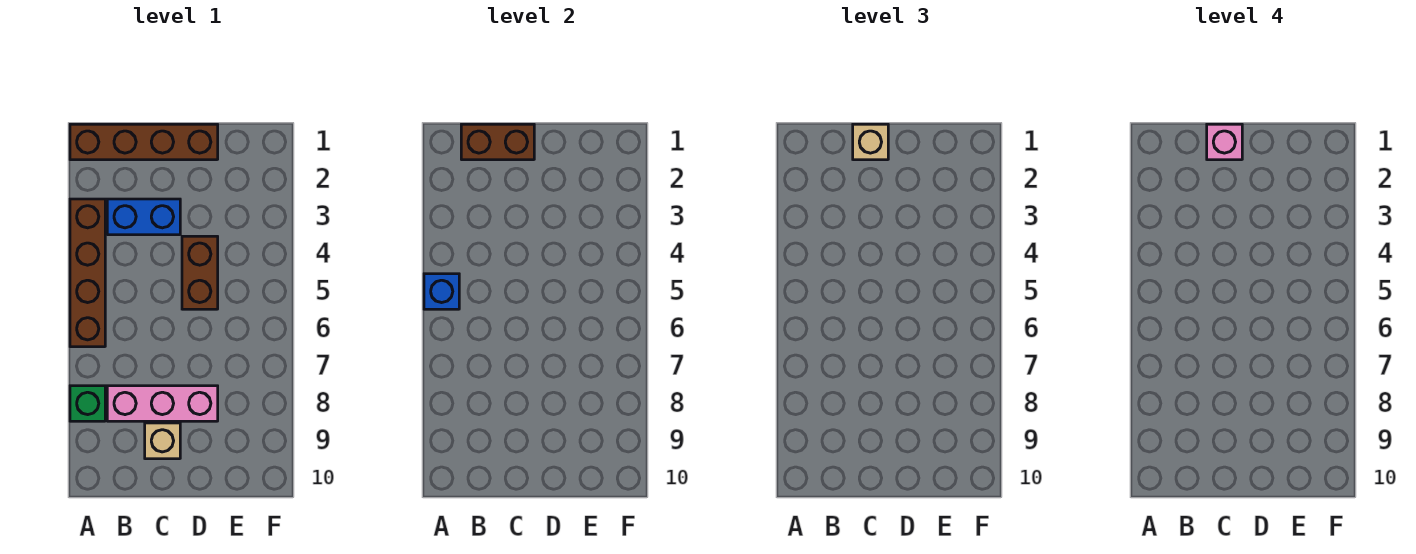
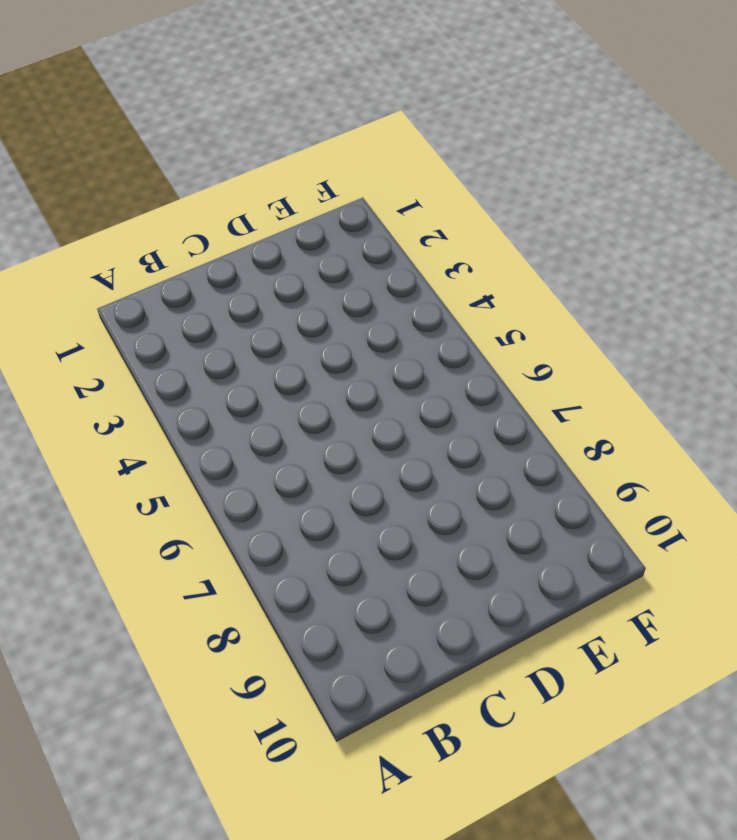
none -> brown brick A1:D1 level 1
none -> brown brick A3:A6 level 1

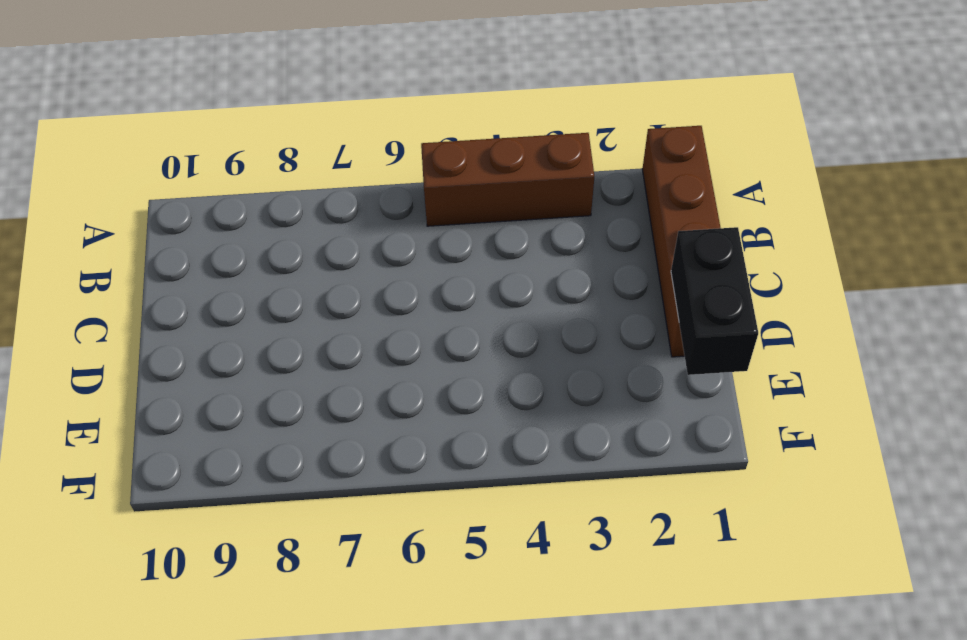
brown brick A3:A5 level 1 -> brown brick A3:A6 level 1
black brick D1:E1 level 2 -> none
none -> green brick A8 level 1
none -> blue brick B3:C3 level 1

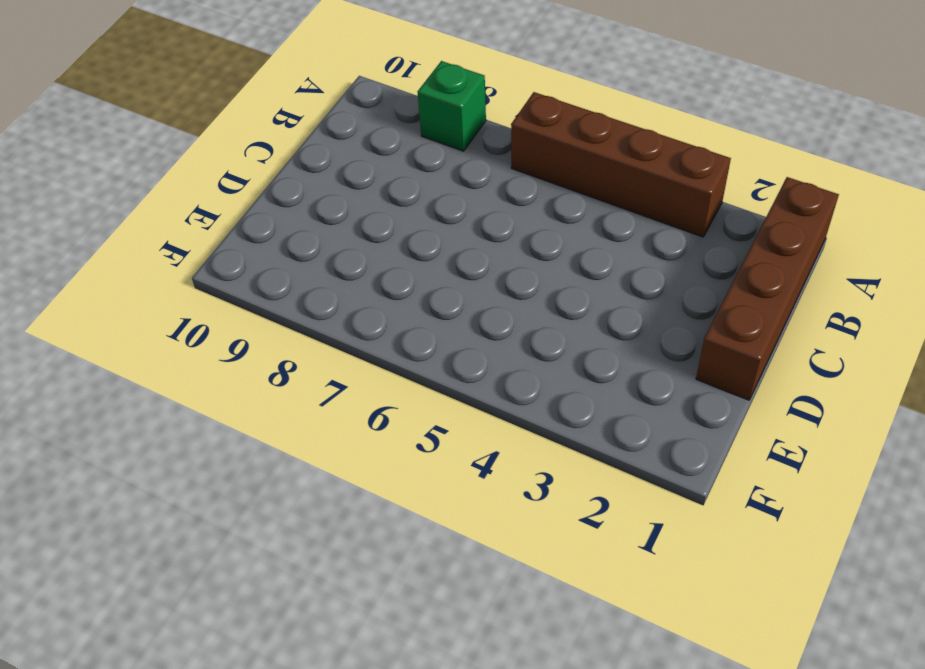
none -> blue brick B3:C3 level 1
none -> pink brick B8:D8 level 1

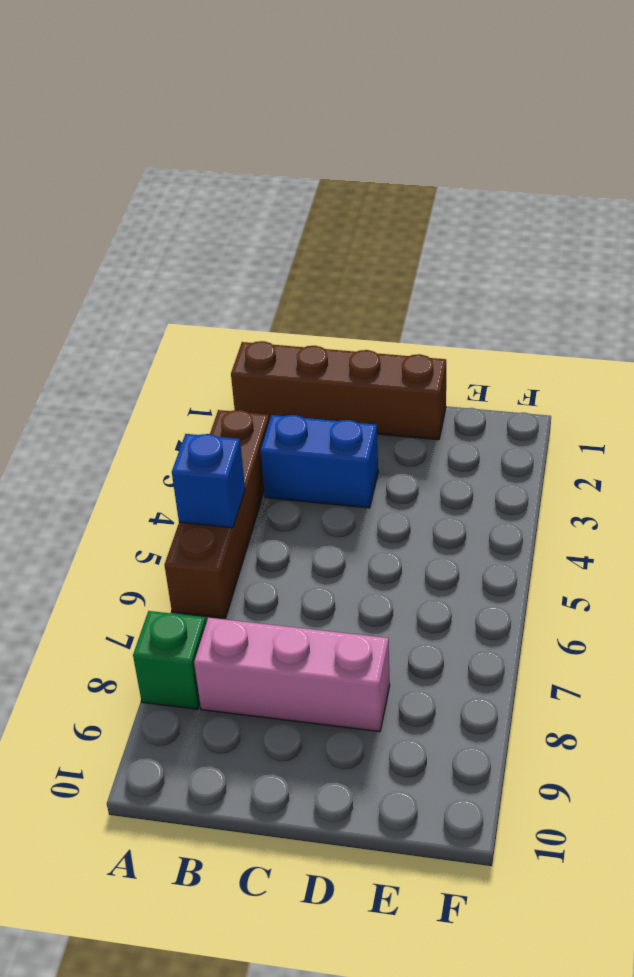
none -> tan brick C9 level 1
none -> brown brick D4:D5 level 1

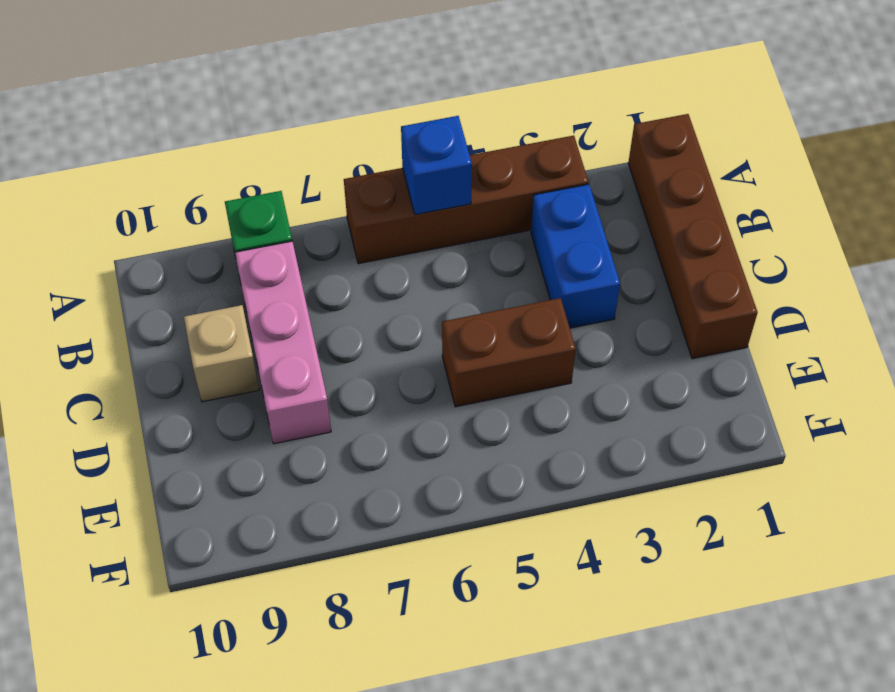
none -> brown brick B1:C1 level 2
none -> tan brick C1 level 3

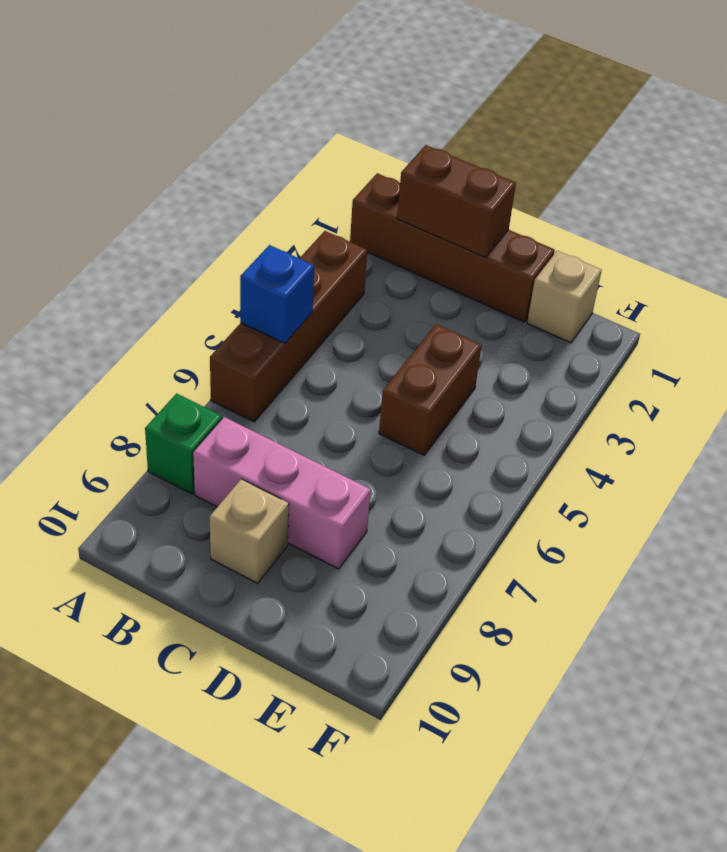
tan brick E1 level 1 -> tan brick C1 level 3
none -> blue brick B3:C3 level 1
none -> pink brick C1 level 4

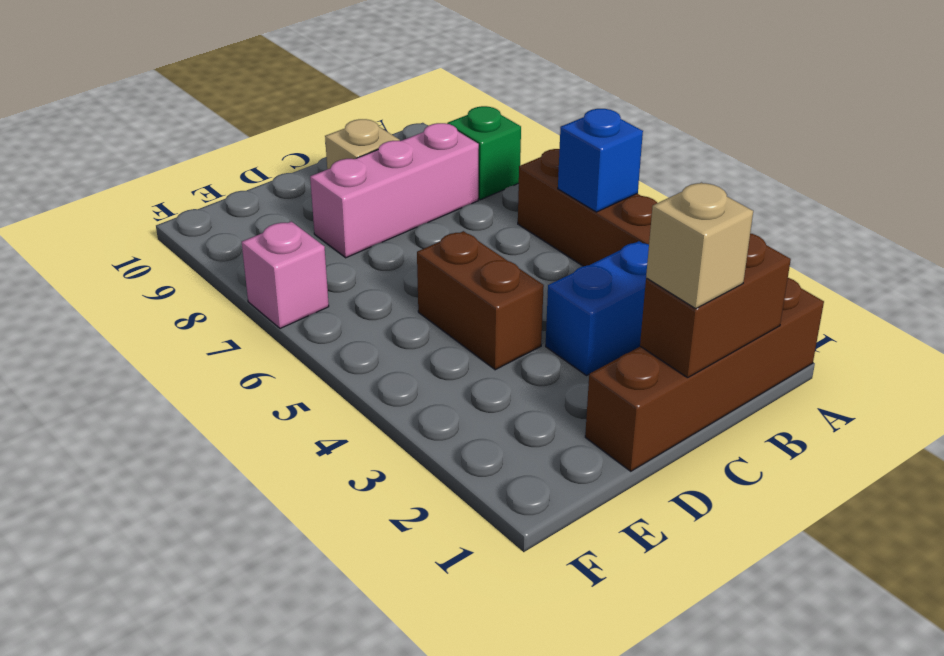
pink brick F7 level 1 -> pink brick C1 level 4

